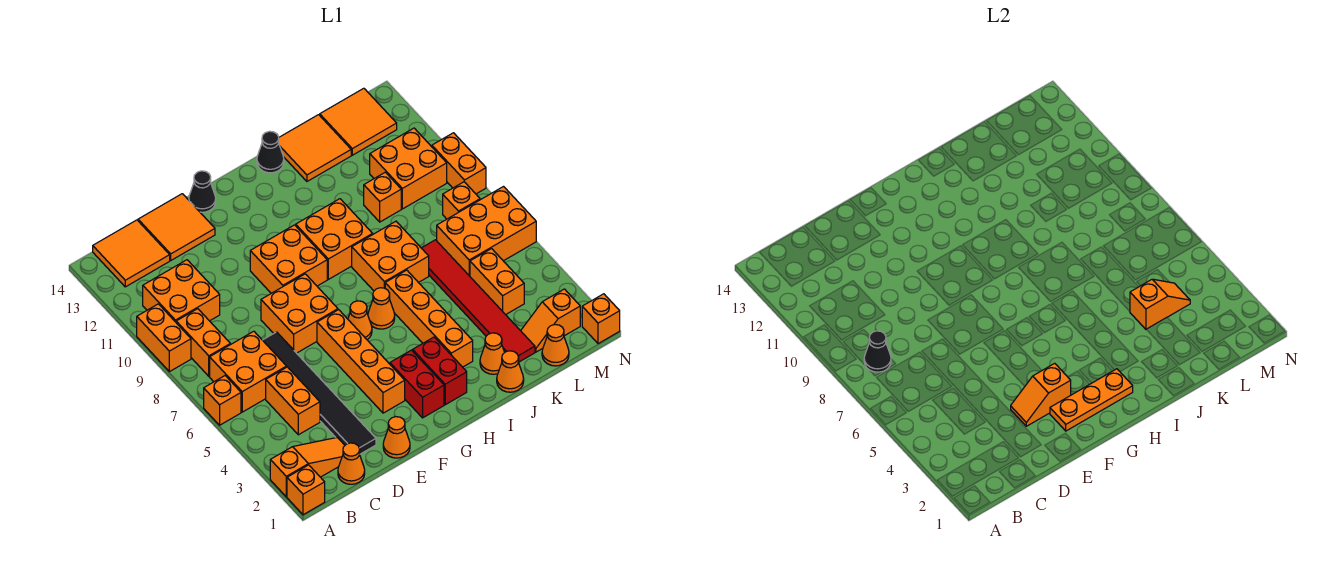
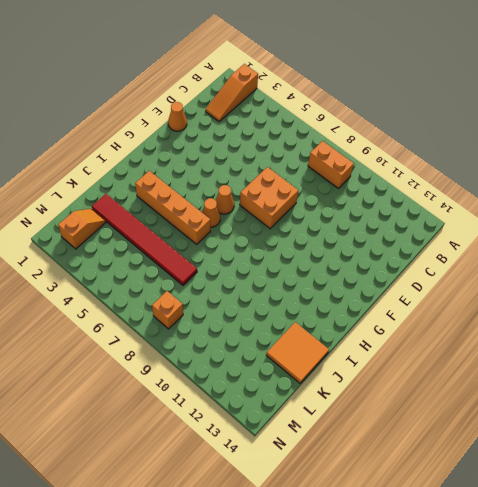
none -> orange brick A1 level 1
none -> orange brick A6 level 1
none -> orange brick A9:A10 level 1
none -> orange brick B6:C7 level 1

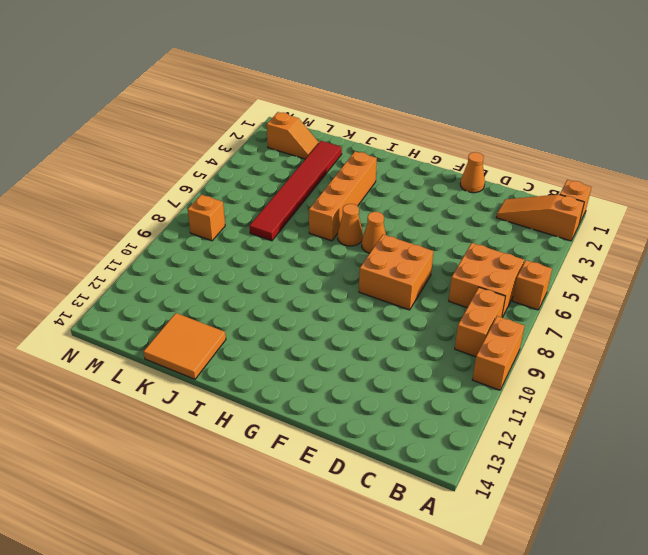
none -> orange brick B10:C11 level 1
none -> orange tile B13:C14 level 1
none -> orange cone C1 level 1
none -> orange brick C4:C5 level 1

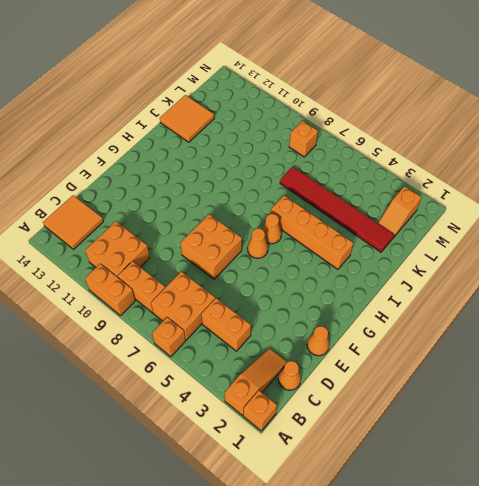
none -> black tile D2:D7 level 1
none -> orange tile D13:E14 level 1
none -> orange brick F3:F6 level 1
none -> orange brick F9:G10 level 1

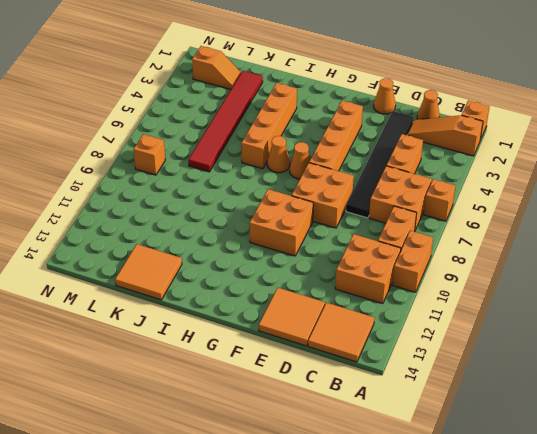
none -> black cone F14 level 1
none -> red brick G2:G3 level 1
none -> red brick H2:H3 level 1
none -> orange brick H9:I10 level 1

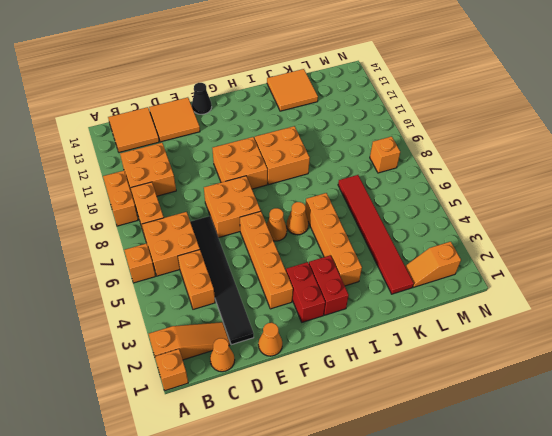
none -> orange brick I7:J8 level 1
none -> black cone I14 level 1
none -> orange cone J1 level 1
none -> orange cone J2 level 1

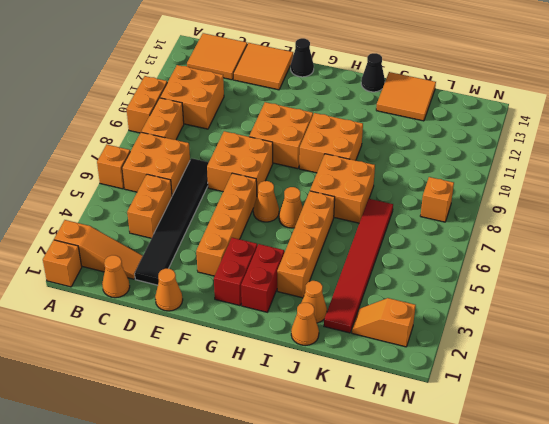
none -> orange brick K10 level 1
none -> orange cone L1 level 1
none -> orange brick L4:L5 level 1
none -> orange brick L6:N7 level 1

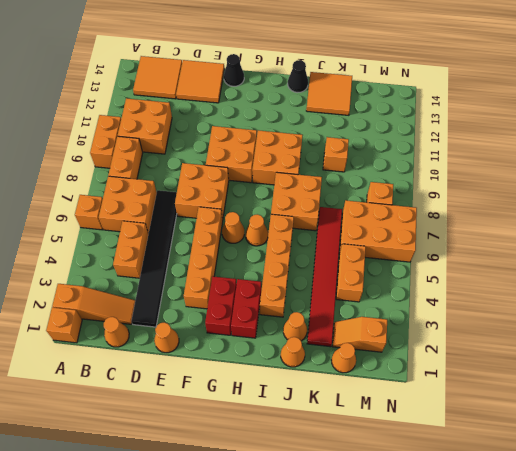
none -> orange brick L10:M11 level 1
none -> orange tile L13:M14 level 1
none -> orange brick N1 level 1
none -> orange brick N9:N10 level 1

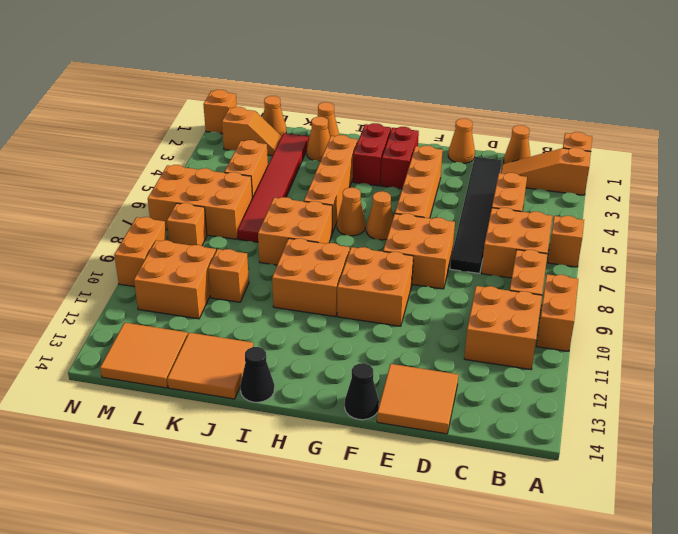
none -> orange tile B13:C14 level 1
none -> black cone B8 level 2
none -> orange slope E3:F3 level 2 top F
none -> orange plate F2:H2 level 2

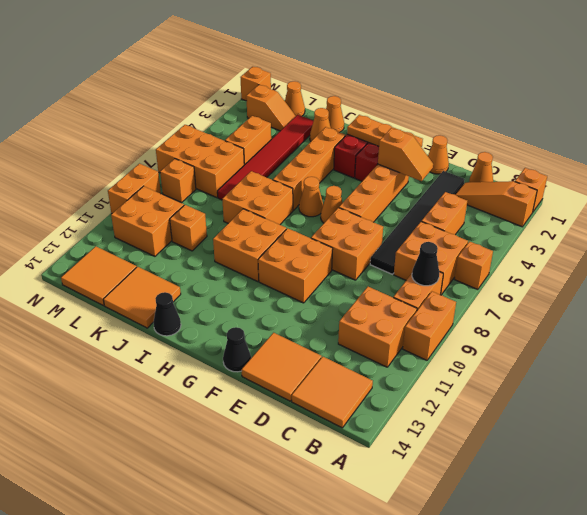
none -> orange slope K4:L4 level 2 top K

